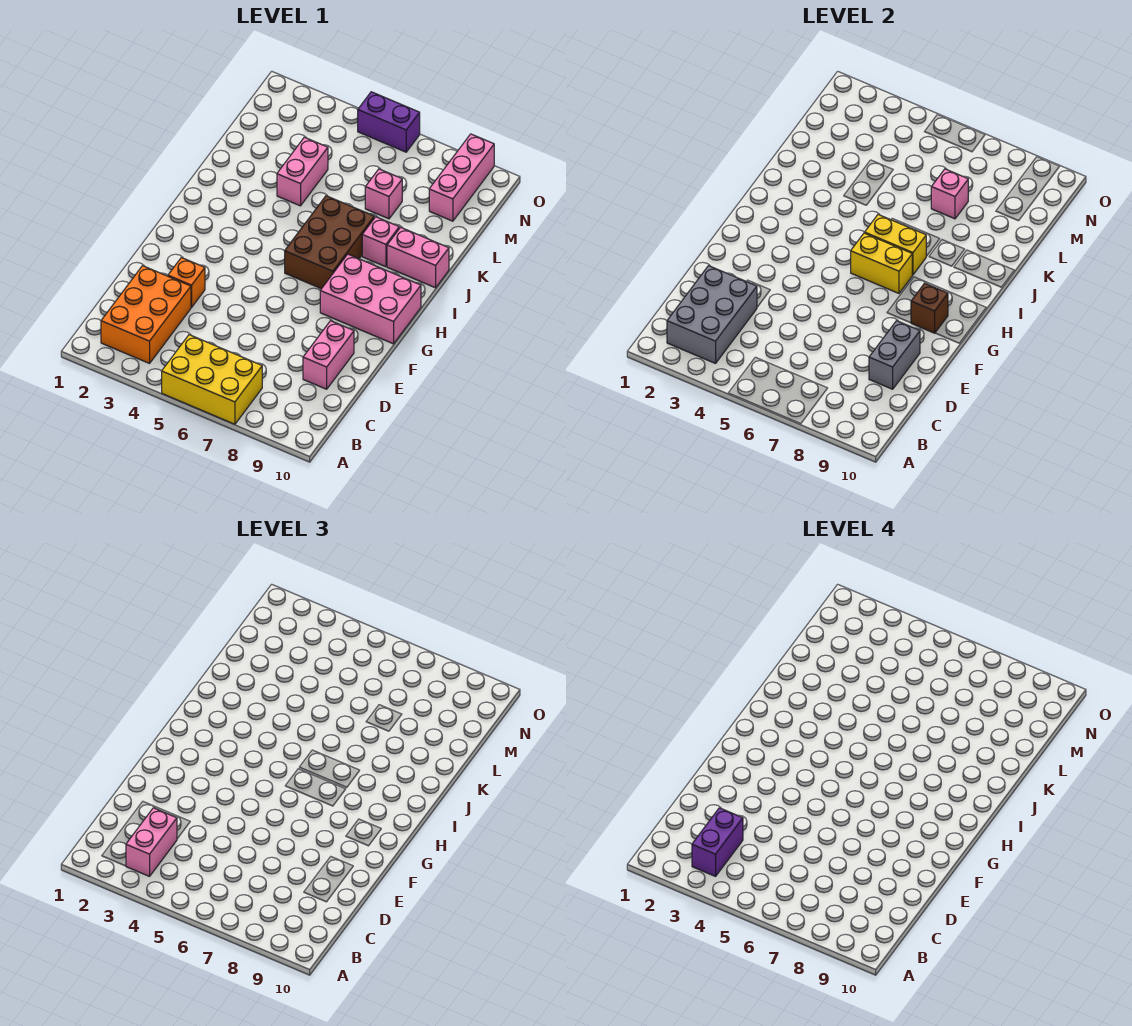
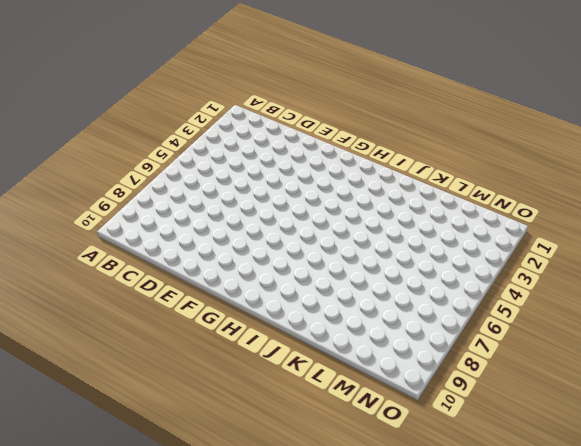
none -> yellow brick A5:B7 level 1
none -> orange brick B2:D3 level 1
none -> pink brick D9:E9 level 1

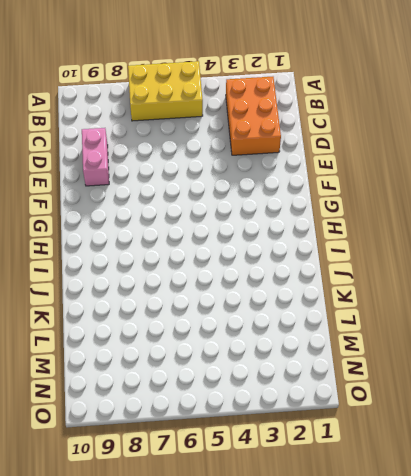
none -> orange brick E3 level 1
none -> pink brick G8:H10 level 1
none -> brown brick H6:J7 level 1

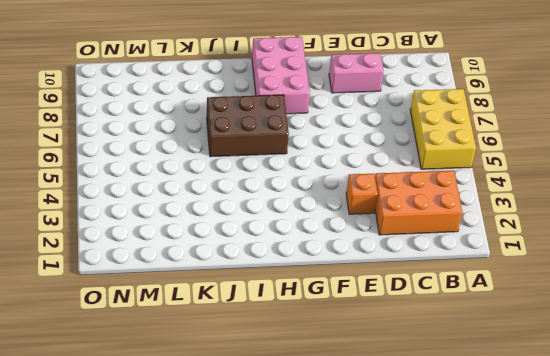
none -> pink brick J8 level 1
none -> pink brick J9:J10 level 1
none -> pink brick K4:L4 level 1

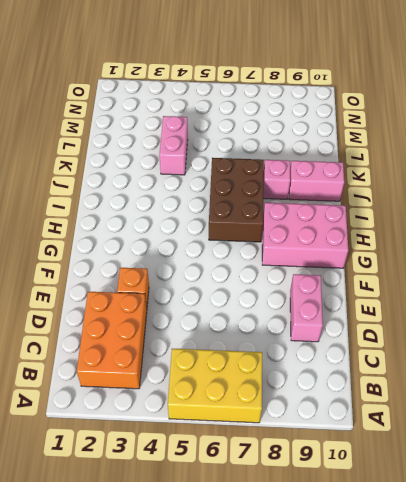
none -> pink brick L7 level 1
none -> pink brick M9:O9 level 1
none -> purple brick O5:O6 level 1

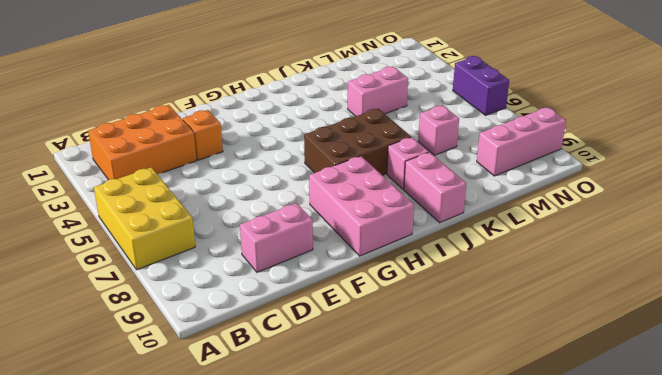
none -> grey brick B2:D3 level 2
none -> grey brick D9:E9 level 2
none -> brown brick G9 level 2

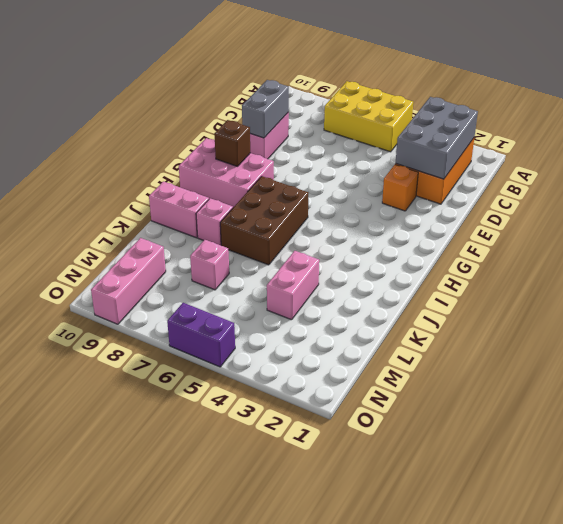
none -> yellow brick H6:H7 level 2
none -> yellow brick I6:I7 level 2
none -> pink brick L7 level 2

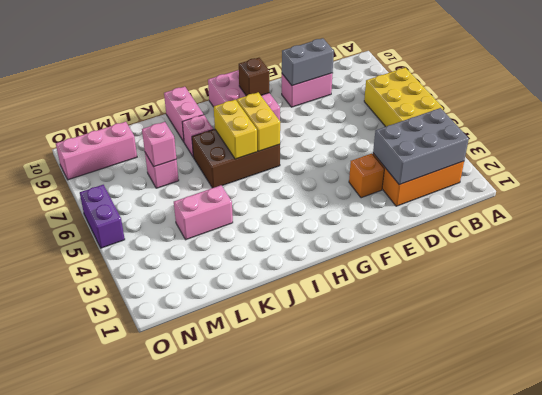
none -> pink brick B3:C3 level 3
none -> purple brick B3:C3 level 4

